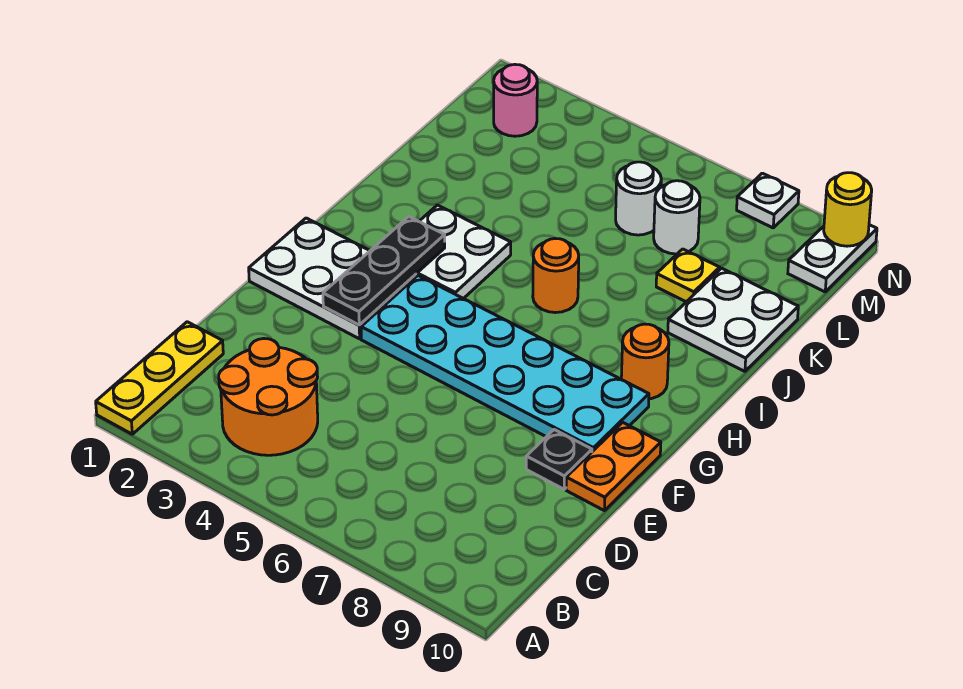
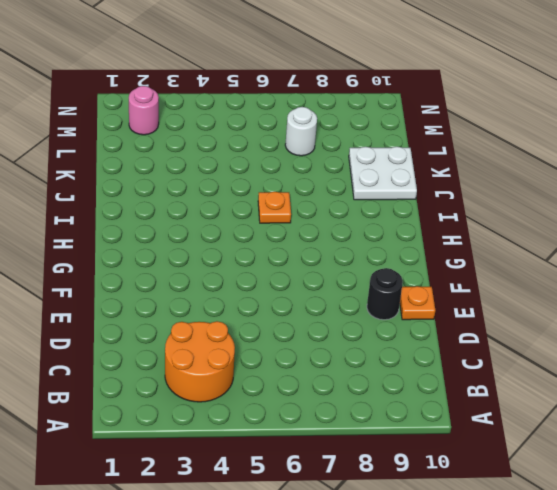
black round brick E9 level 1 -> black plate E9 level 1
orange plate E10 level 1 -> orange plate E10:F10 level 1
orange plate I6 level 1 -> orange round brick I6 level 1
none -> yellow plate A1:C1 level 1
none -> white plate F1:G3 level 1
none -> cyan plate F4:G9 level 1

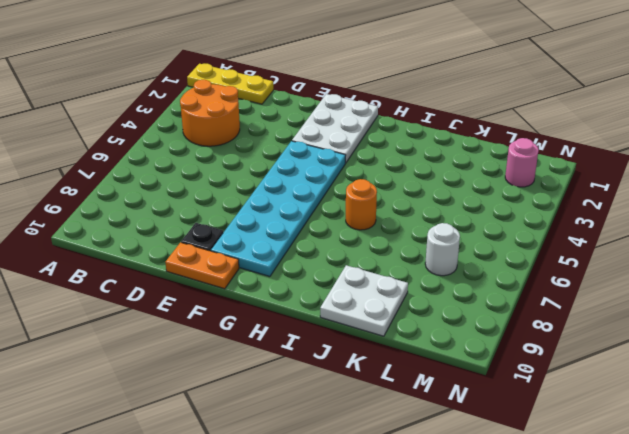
none -> white plate H3:I4 level 1
none -> orange round brick H9 level 1
none -> yellow plate K8 level 1

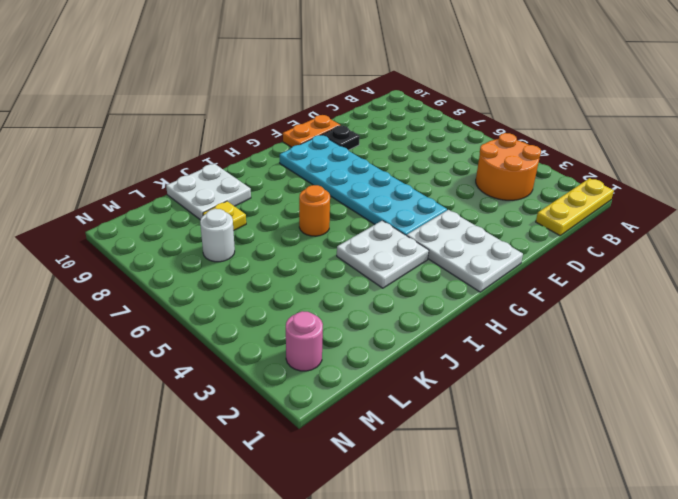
none -> orange round brick H9 level 1
none -> white round brick L6 level 1
none -> white plate M10:N10 level 1

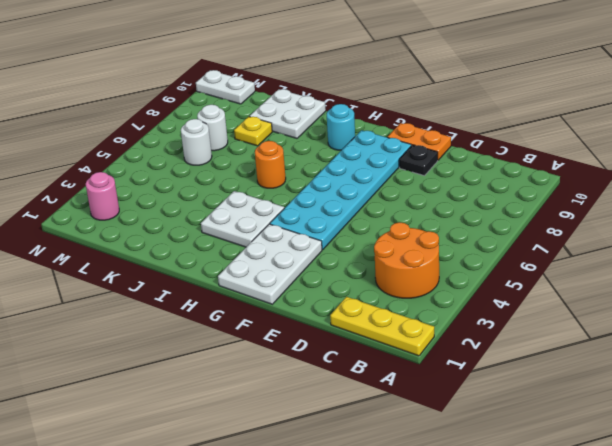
cyan round brick H9 level 1 -> orange round brick H9 level 1
none -> white plate N8 level 1
none -> black plate F3:H3 level 2
none -> yellow round brick N10 level 2

